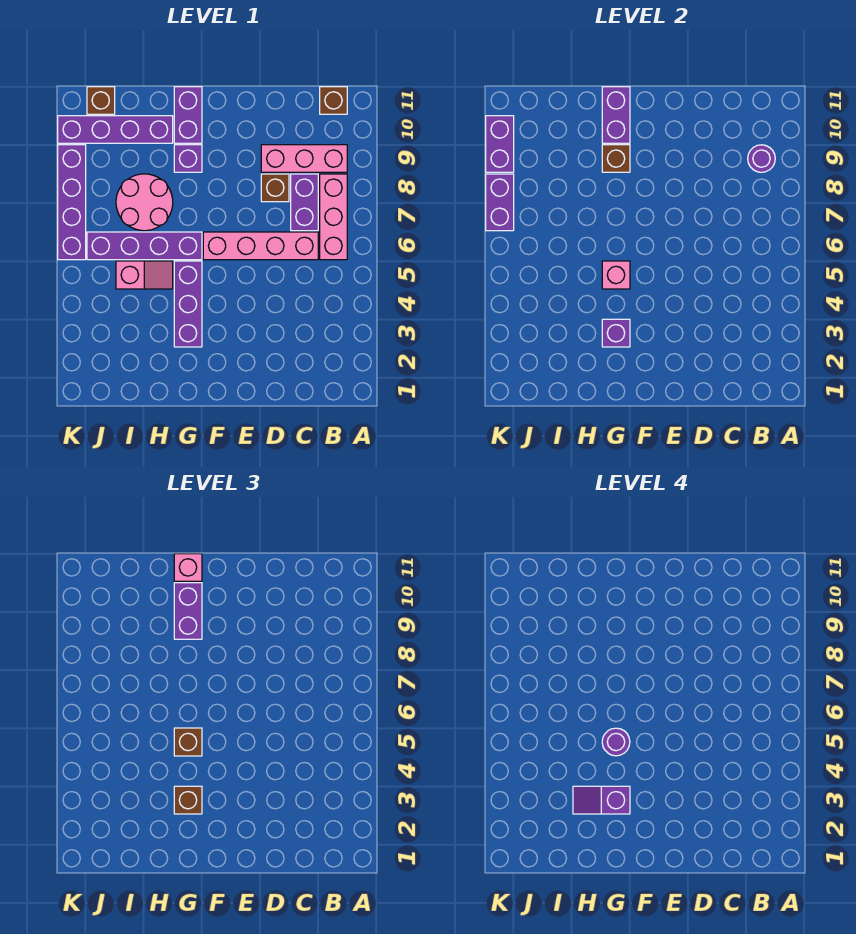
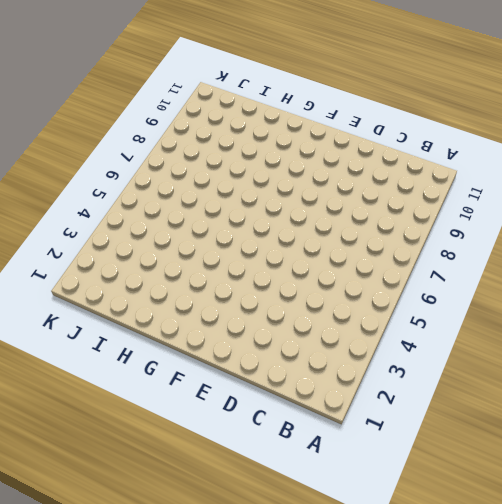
none -> pink brick B6:B8 level 1
none -> pink brick B9:D9 level 1
none -> brown brick B11 level 1

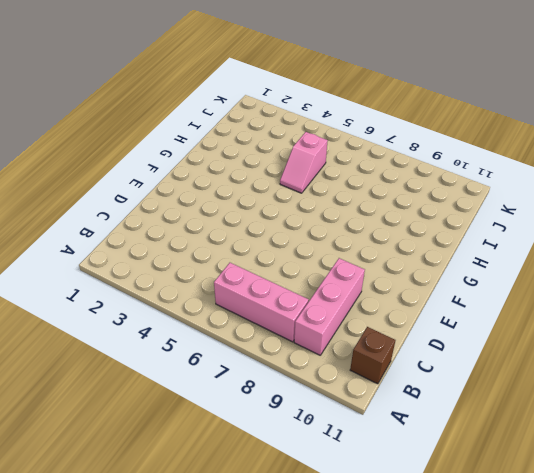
none -> pink brick C6:F6 level 1
none -> purple brick C7:C8 level 1
none -> brown brick D8 level 1

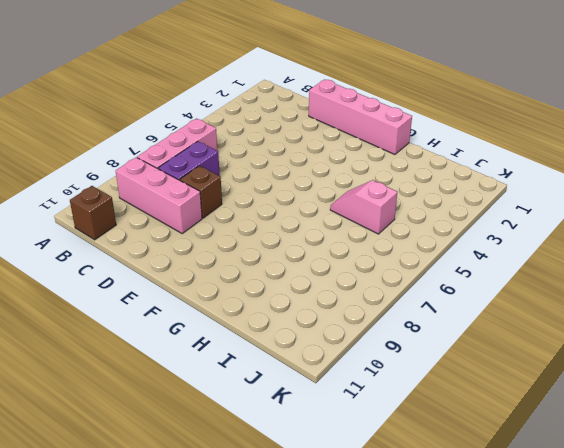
pink brick D1:G1 level 1 -> pink brick C6:F6 level 1
none -> purple brick G3:G5 level 1
none -> purple brick G6:J6 level 1
none -> purple brick G9 level 1

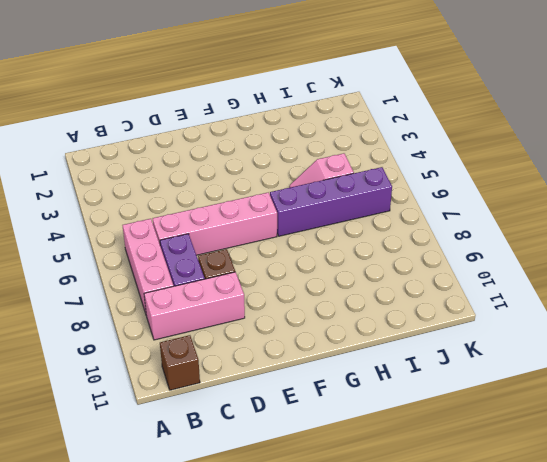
none -> purple brick G3:G5 level 1
none -> purple brick G9 level 1
none -> purple brick G10:G11 level 1

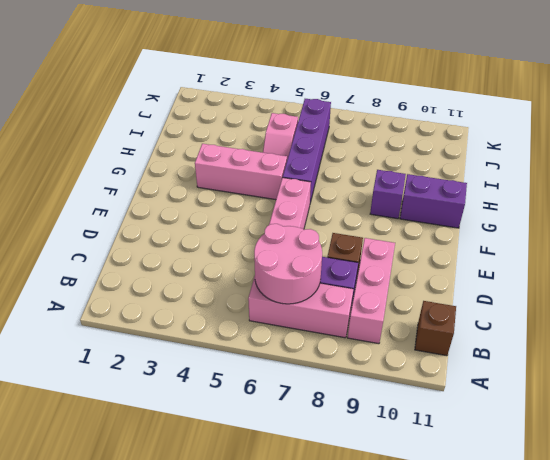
pink round brick B6:C7 level 2 -> pink round brick H7:I8 level 1
pink brick G3:G5 level 1 -> purple brick G3:G5 level 1
none -> purple brick H10:K10 level 1
none -> brown brick J11 level 1
none -> purple brick K6:K9 level 1

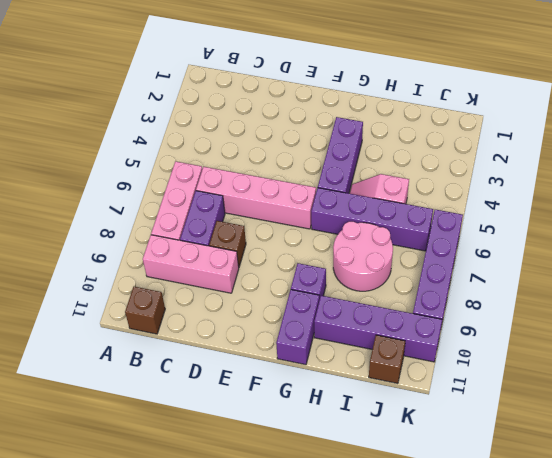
none -> purple round brick B9 level 2
none -> purple brick G3 level 2
none -> pink brick G5 level 2

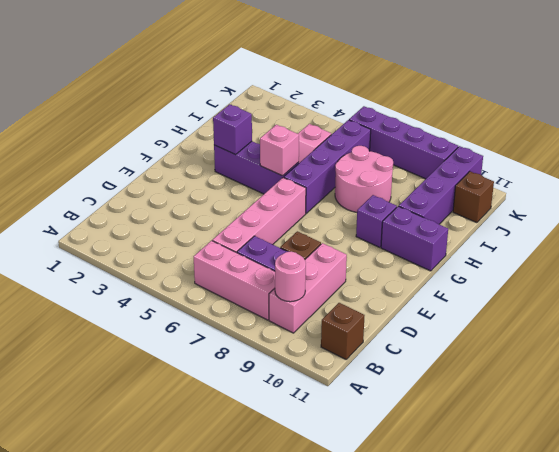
pink round brick B9 level 2 -> purple round brick B9 level 2
none -> brown brick G9 level 2
none -> purple brick G10:G11 level 2
none -> purple brick K7:K8 level 2

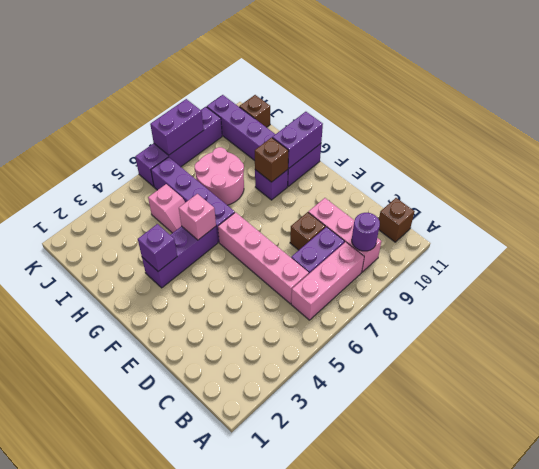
none -> purple brick K9:K10 level 2
none -> brown brick G3 level 3
none -> brown brick G5 level 3

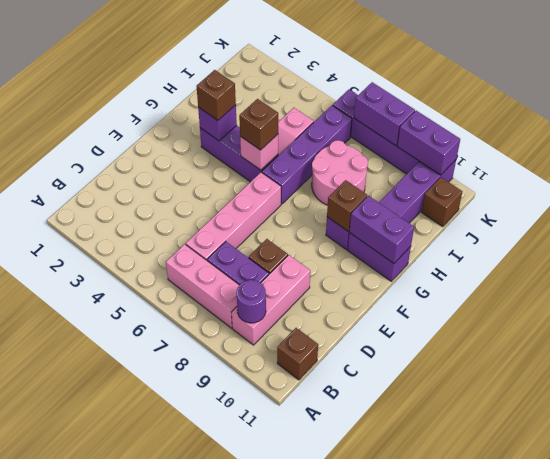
none -> purple brick G9:G10 level 3
none -> pink brick G11 level 3
none -> purple slope G3:H3 level 4 top G

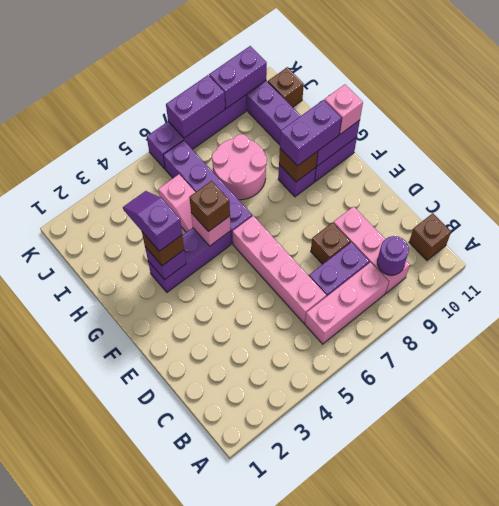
none -> purple round brick G5 level 4

